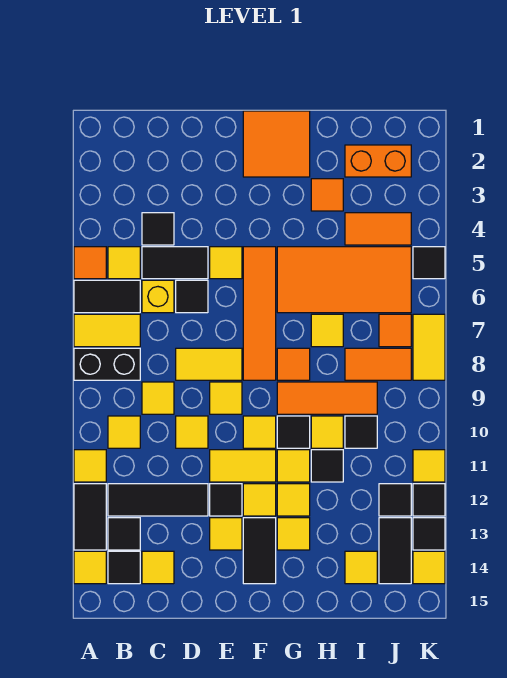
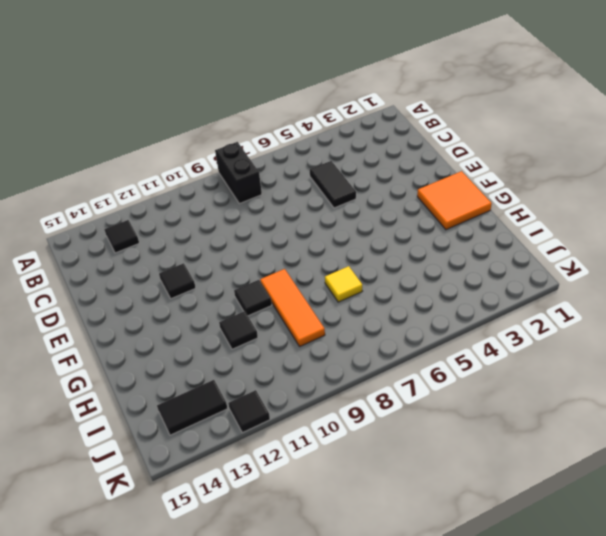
none -> orange tile A5 level 1
none -> black tile A6:B6 level 1
none -> yellow tile A7:B7 level 1
none -> yellow tile A11 level 1

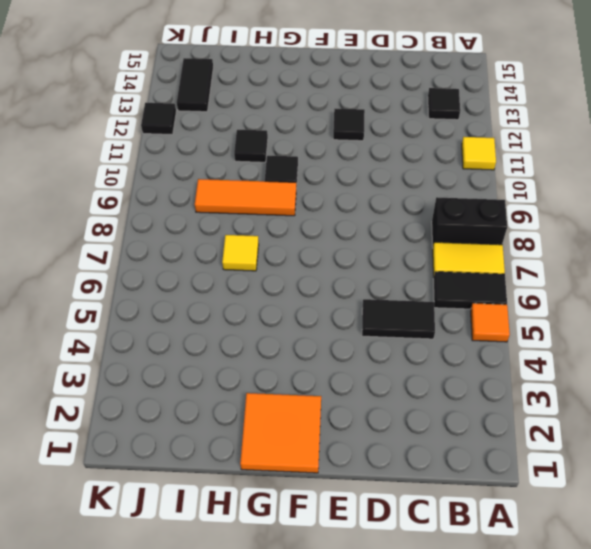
none -> black tile A12:A13 level 1
none -> yellow tile A14 level 1
none -> yellow tile B5 level 1
none -> yellow tile B10 level 1

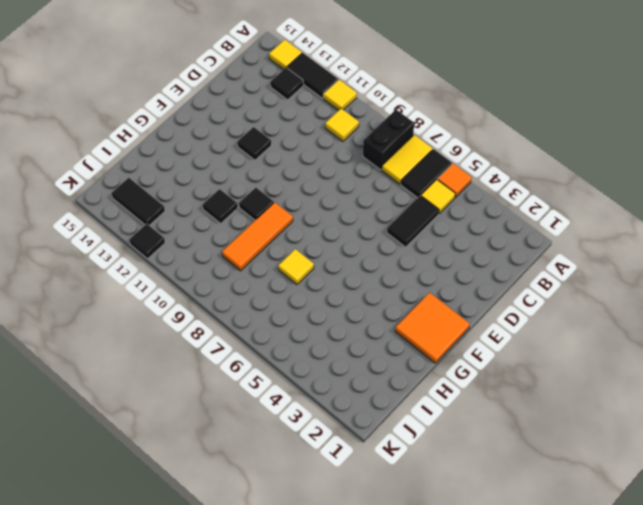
none -> black tile B12:D12 level 1
none -> black tile B14 level 1
none -> black tile C4 level 1
none -> yellow brick C6 level 1

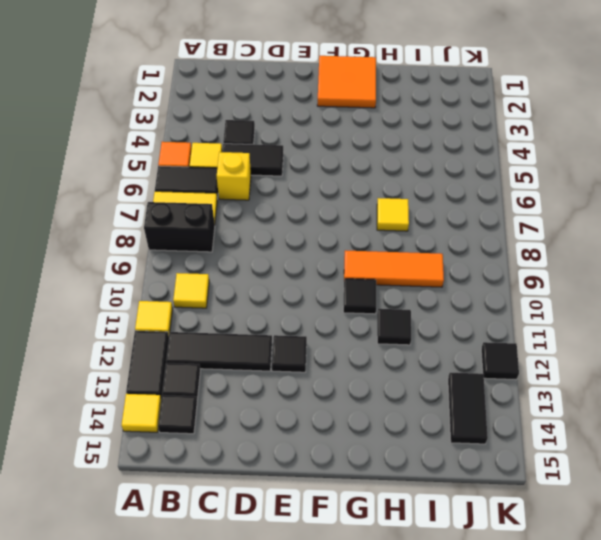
none -> yellow tile C9 level 1
none -> yellow tile C14 level 1
none -> black tile D6 level 1
none -> yellow tile D8:E8 level 1

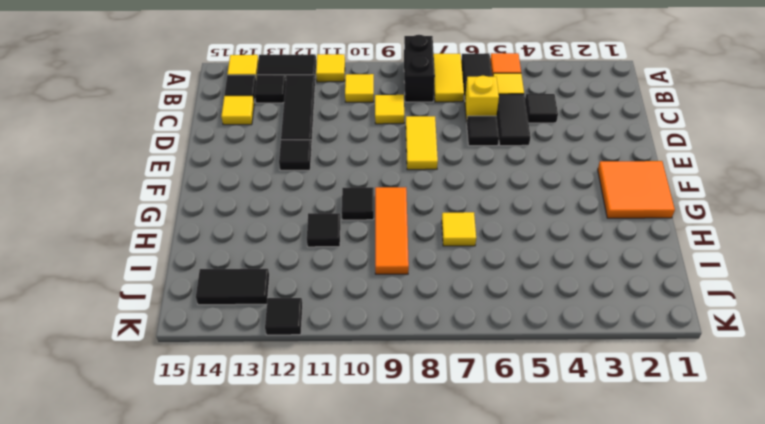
none -> yellow tile D10 level 1
none -> yellow tile E5 level 1
none -> yellow tile E9 level 1
none -> yellow tile E11:F11 level 1

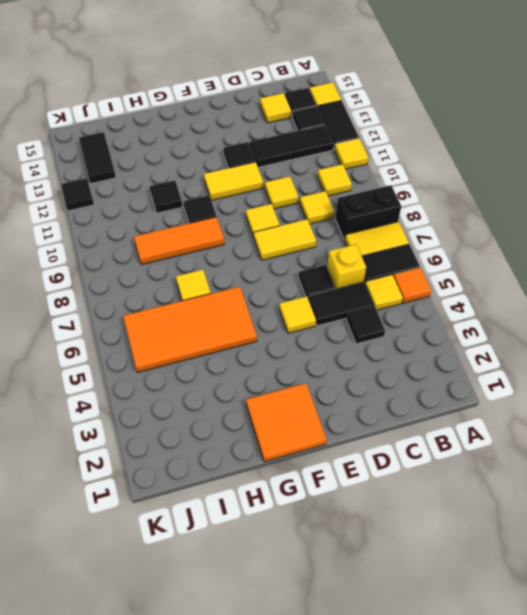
none -> yellow tile E13 level 1
none -> orange tile F5:F8 level 1
none -> yellow tile F10 level 1
none -> yellow tile F12 level 1

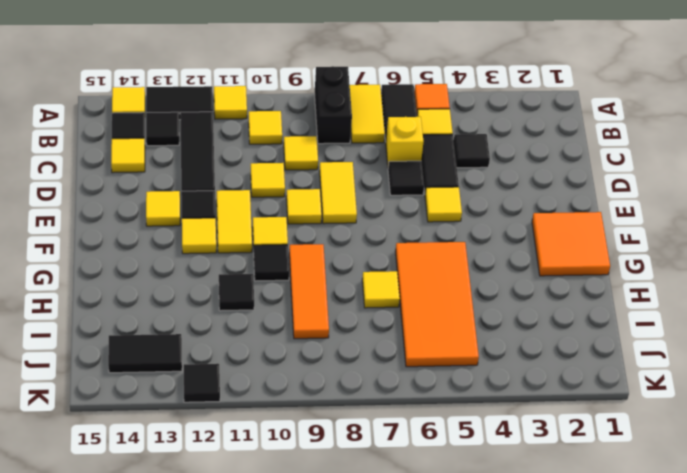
none -> orange tile F5:F8 level 1
none -> black tile F13:F14 level 1
none -> orange tile G8 level 1
none -> yellow tile G11 level 1

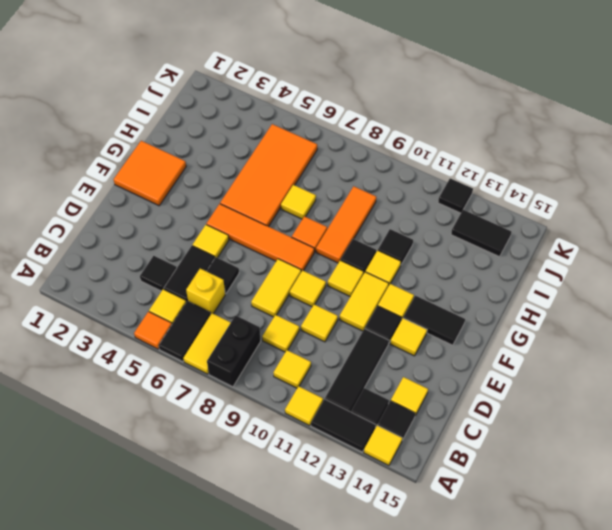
none -> yellow tile G12 level 1
none -> yellow tile G13 level 1
none -> orange tile H3 level 1
none -> yellow tile H10 level 1

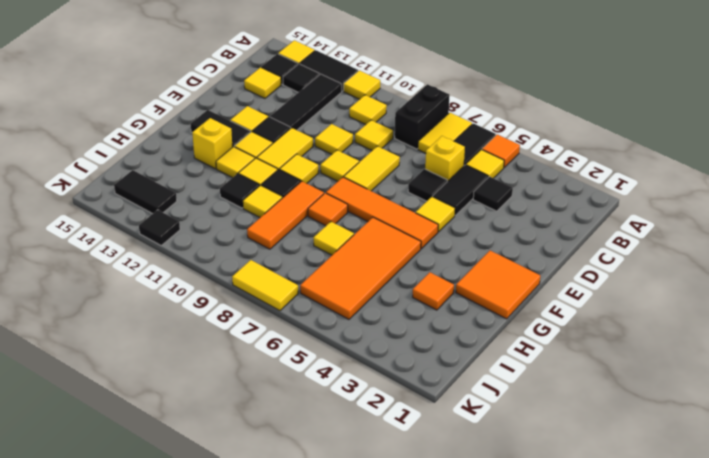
yellow brick G13 level 1 -> yellow tile G13 level 1
none -> orange brick I2:J2 level 1
none -> orange tile I4:J4 level 1
none -> orange tile I8:J8 level 1
none -> black tile I10 level 1

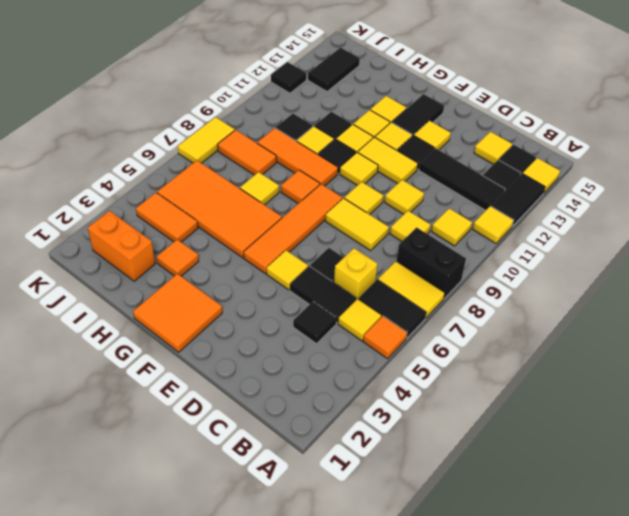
none -> yellow tile I14 level 1
none -> orange tile J7 level 1
none -> black tile J12 level 1
none -> black tile K5 level 1

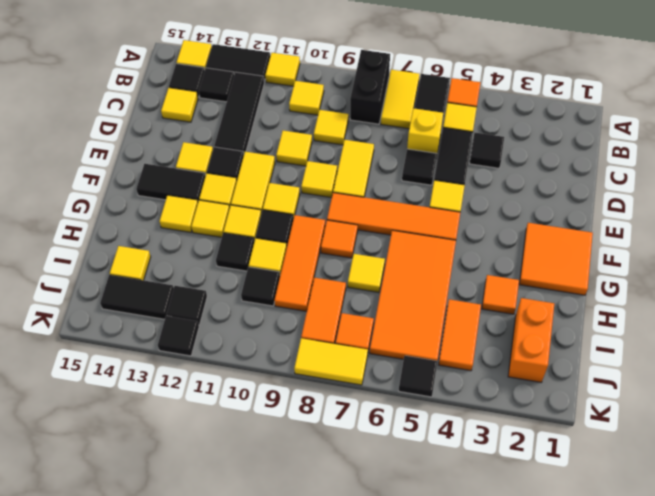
none -> yellow tile K11 level 1
none -> black tile K13 level 1
none -> yellow tile K14 level 1

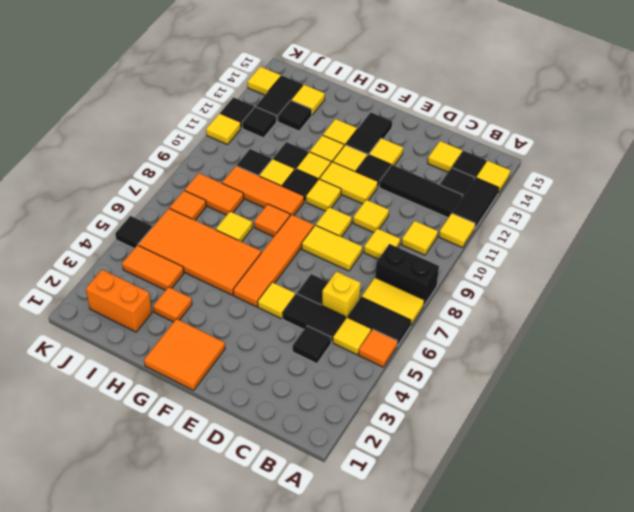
black tile I13 level 1 -> black tile K13 level 1
none -> yellow tile K7:K8 level 1

